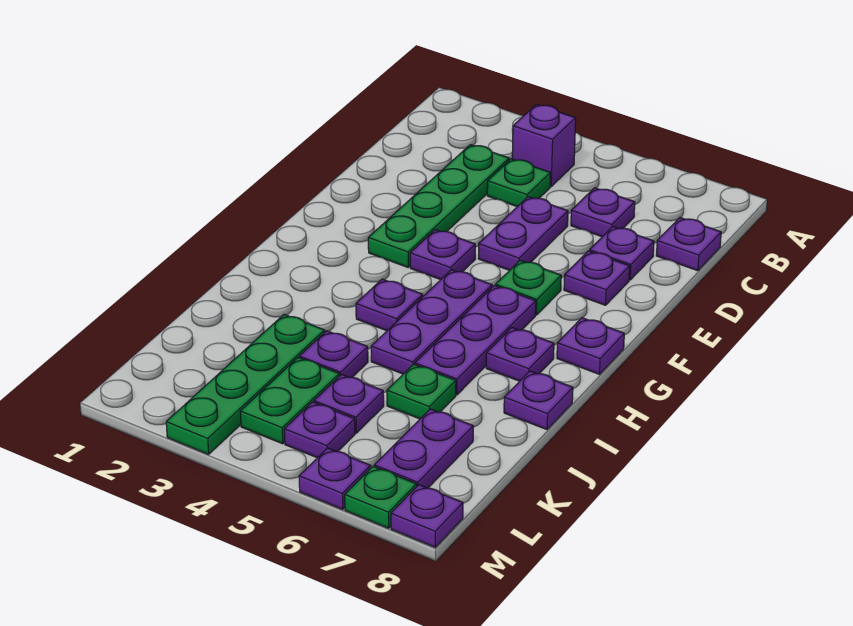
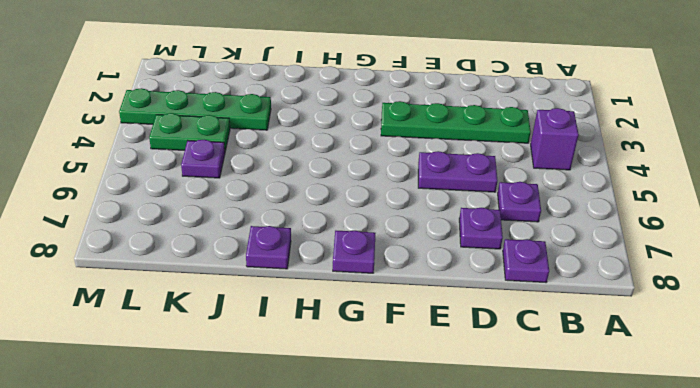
none -> green plate C4 level 1
none -> purple plate E7 level 1
none -> purple plate F4 level 1

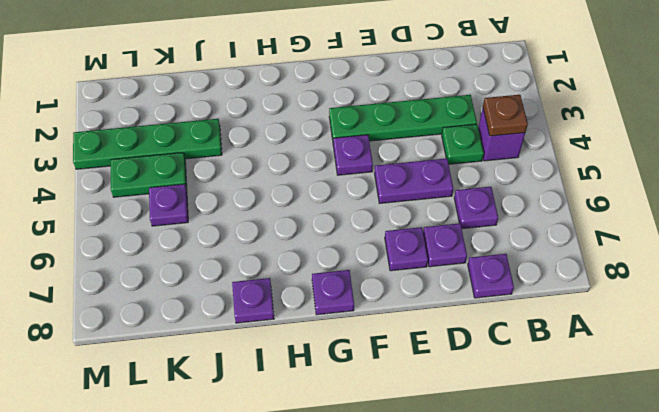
brown plate B4 level 2 -> none
none -> green plate F6 level 1
none -> purple plate G5:I5 level 1
none -> purple plate G6:I6 level 1

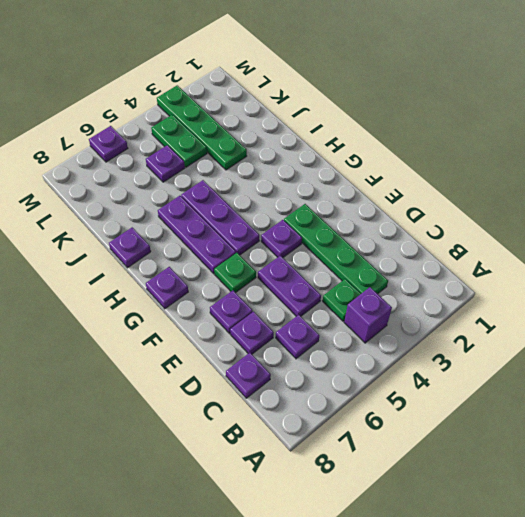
none -> purple plate H4 level 1
none -> purple plate H7 level 1
none -> purple plate J4 level 1

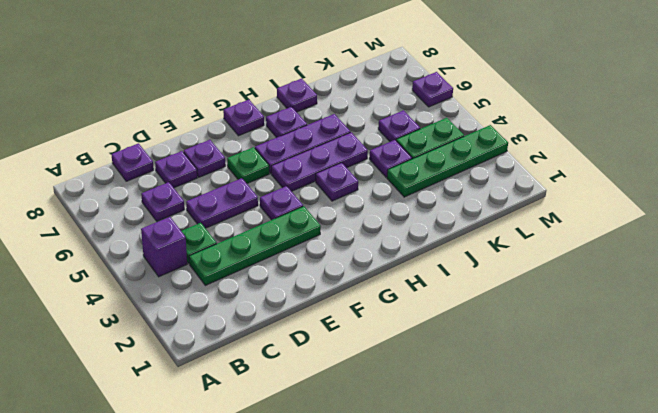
none -> green plate J6 level 1
none -> purple plate K7:L7 level 1
none -> purple plate L5 level 1

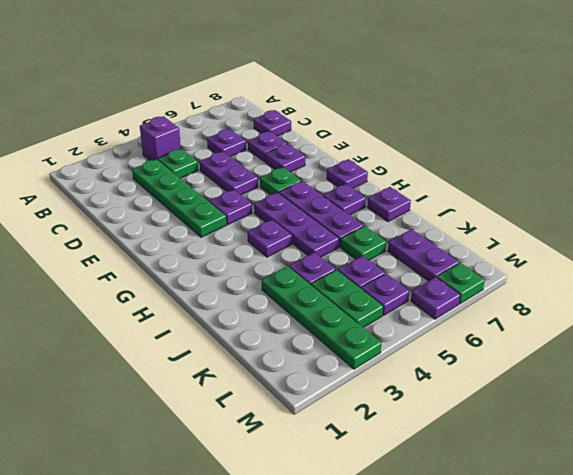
none -> purple plate M8 level 1

